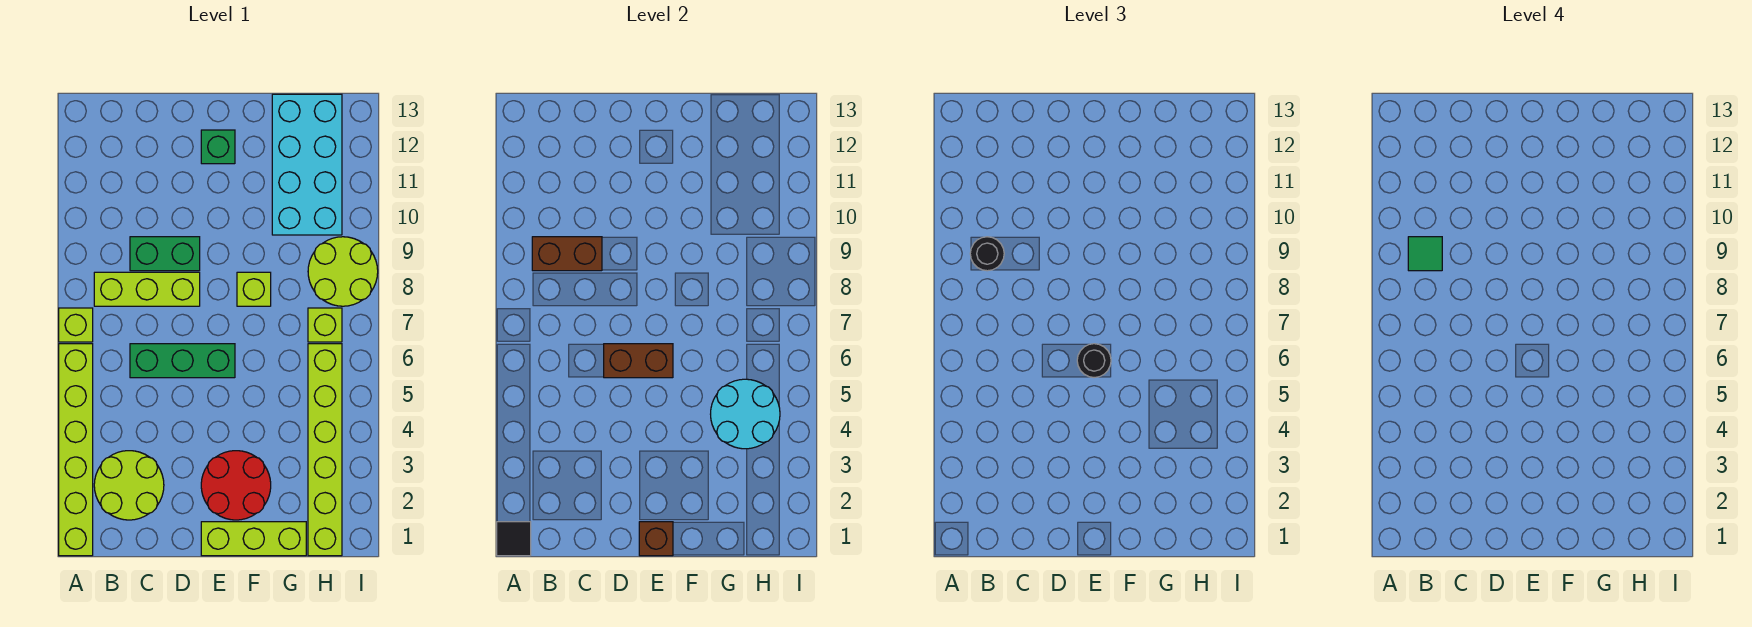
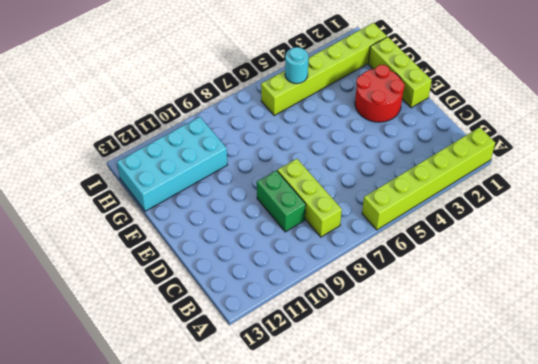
cyan round brick H5 level 2 -> cyan round brick G4:H5 level 2
none -> lime brick A7 level 1
none -> lime round brick B2:C3 level 1
none -> green brick C6:E6 level 1

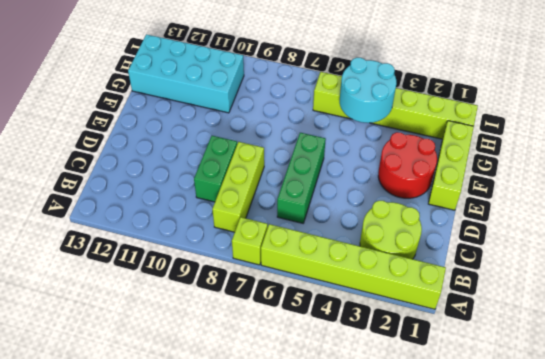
none -> green brick E12 level 1
none -> lime brick F8 level 1
none -> lime brick H7 level 1

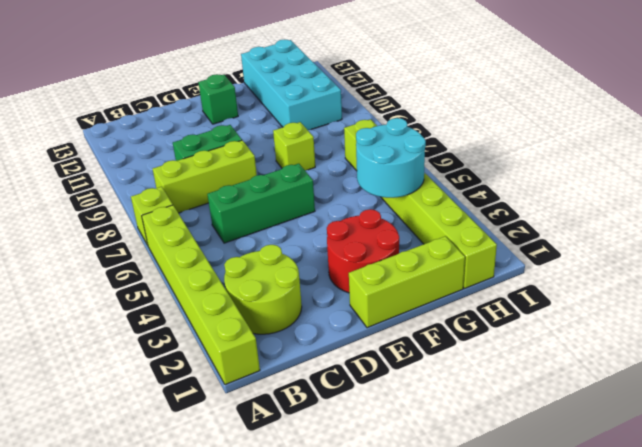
none -> lime round brick H8:I9 level 1
none -> black tile A1 level 2
none -> brown brick B9:C9 level 2

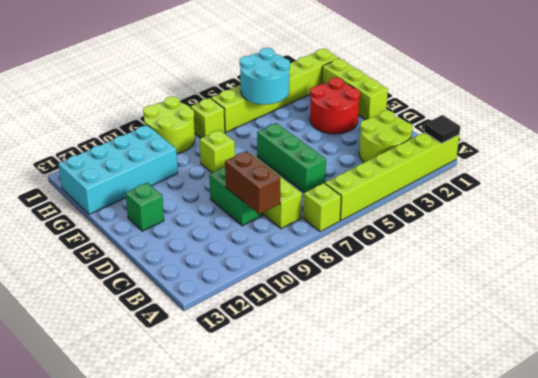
none -> brown brick D6:E6 level 2
none -> brown brick E1 level 2
none -> black round brick B9 level 3

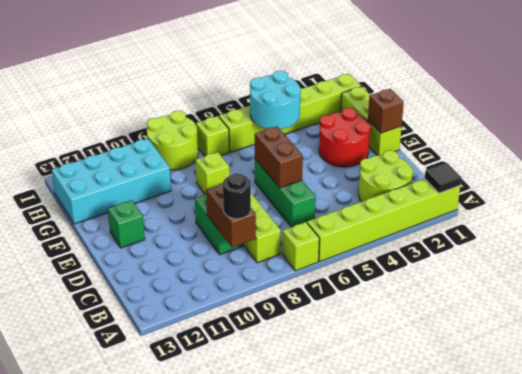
none -> black round brick E6 level 3
none -> green tile B9 level 4

